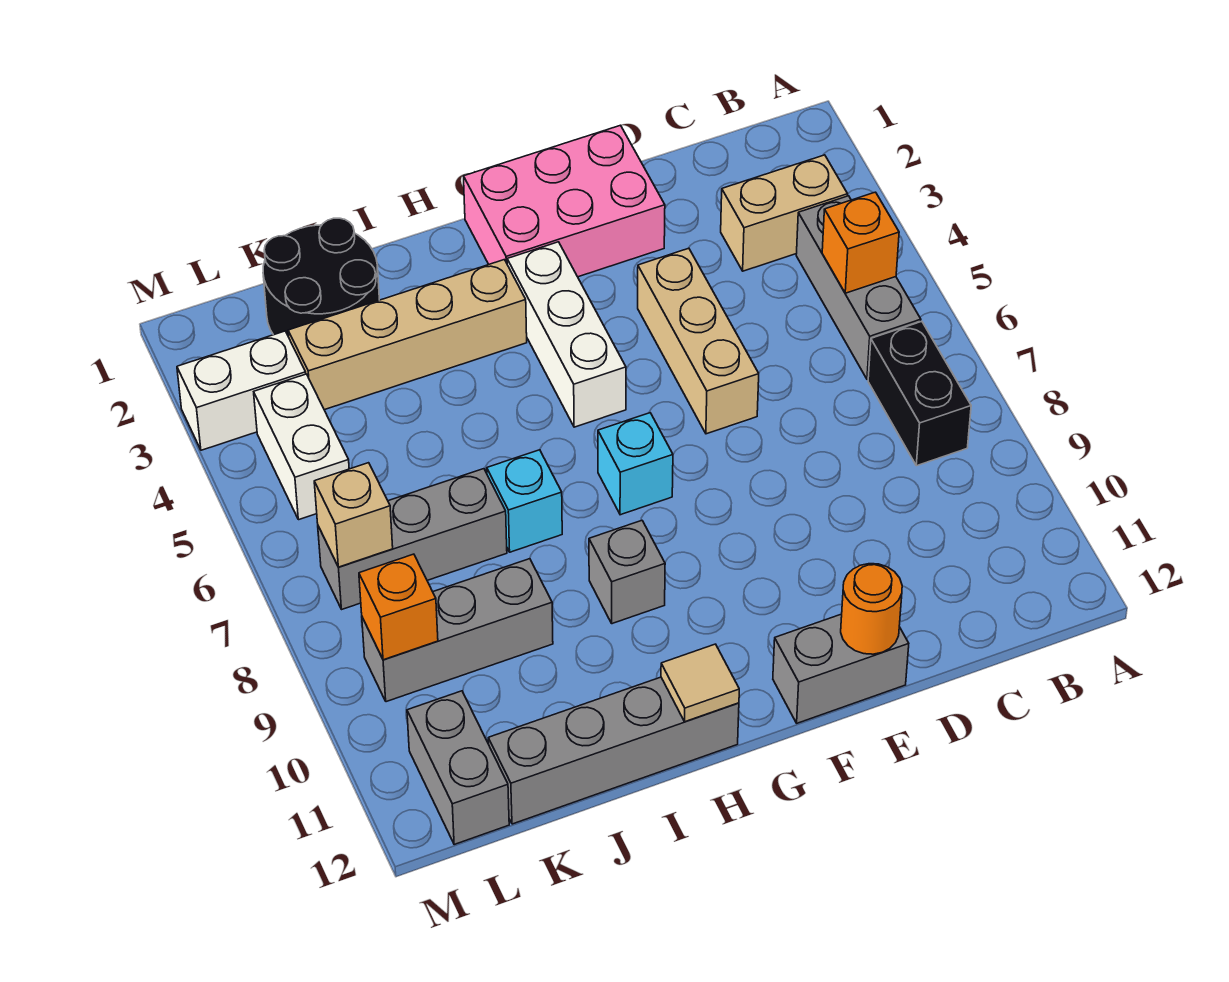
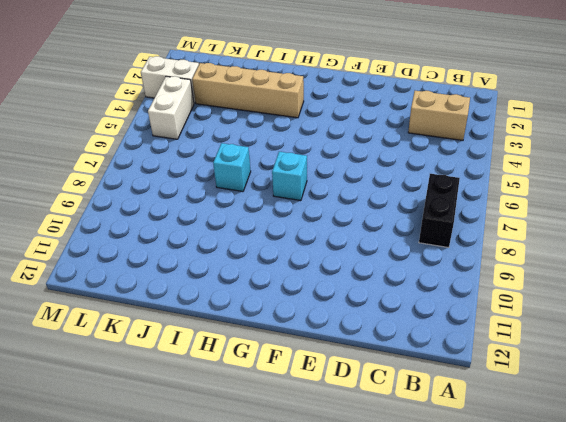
none -> grey brick B4:B6 level 1
none -> pink brick E1:G2 level 1
none -> tan brick E4:E6 level 1

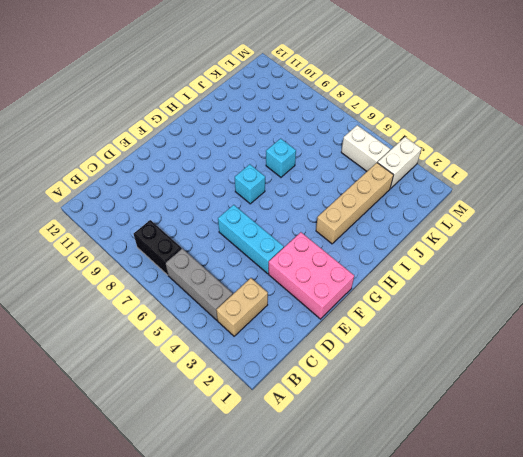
pink brick E1:F3 level 1 -> pink brick E1:G2 level 1
cyan brick E4:E6 level 1 -> tan brick E4:E6 level 1
none -> grey brick E12:F12 level 1
none -> white brick G3:G5 level 1
none -> grey brick H9 level 1

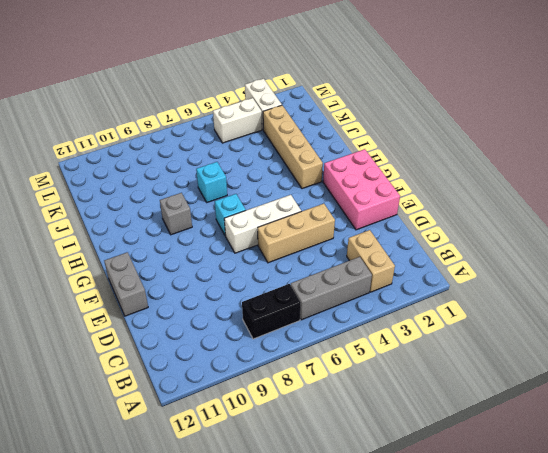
white brick F5:F7 level 1 -> white brick G3:G5 level 1
none -> grey brick H12:K12 level 1
none -> black round brick J1:K2 level 1
none -> grey brick J7:L7 level 1

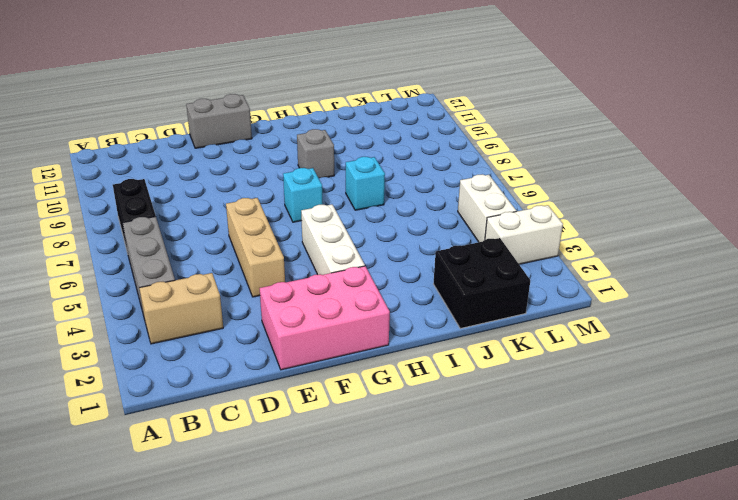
black brick J1:K2 level 1 -> black round brick J1:K2 level 1
none -> tan brick H3:K3 level 1
none -> grey brick H12:K12 level 1
none -> grey brick J7:L7 level 1

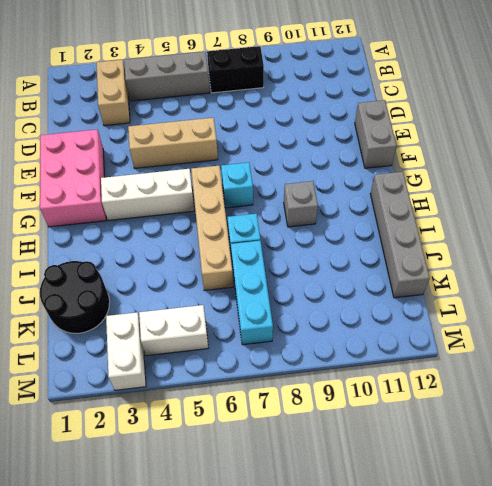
tan brick G6:J6 level 1 -> tan brick H3:K3 level 1
cyan brick J7:L7 level 1 -> grey brick J7:L7 level 1
none -> grey brick J9:L9 level 1
none -> grey brick L11:L12 level 1
none -> orange brick B5 level 2

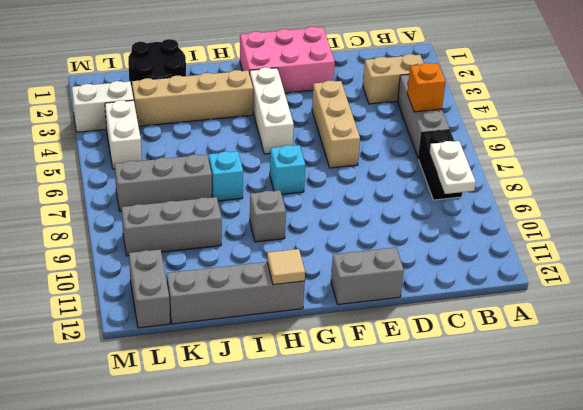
white plate B8:B9 level 2 -> none
none -> orange round brick E12 level 2
none -> tan brick L7 level 2
none -> orange brick L9 level 2

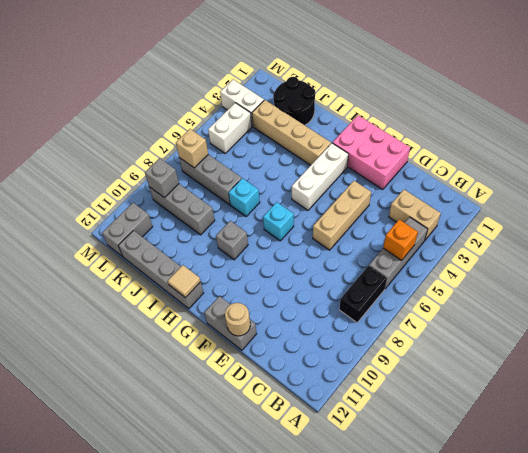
tan round brick E12 level 2 -> orange round brick E12 level 2
grey brick L9 level 2 -> orange brick L9 level 2

